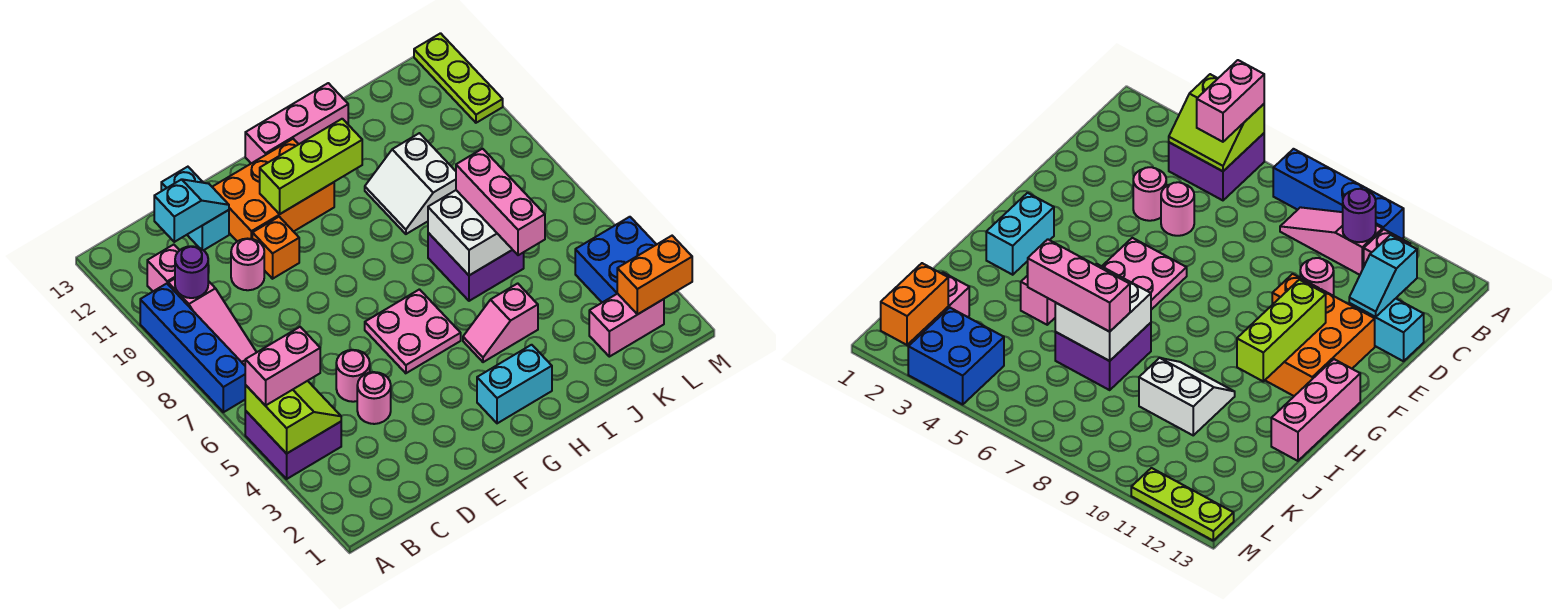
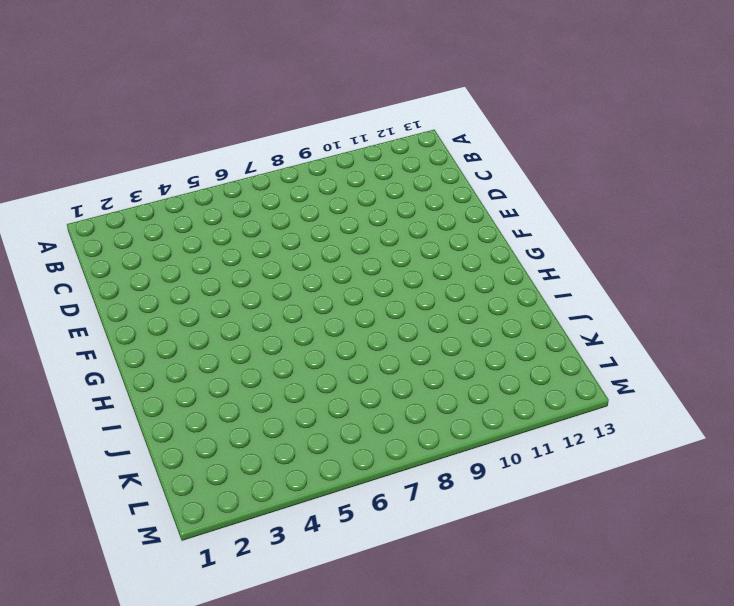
none -> purple brick A4:B5 level 1
none -> blue brick A7:A10 level 1
none -> pink slope B8:B10 level 1 top 10

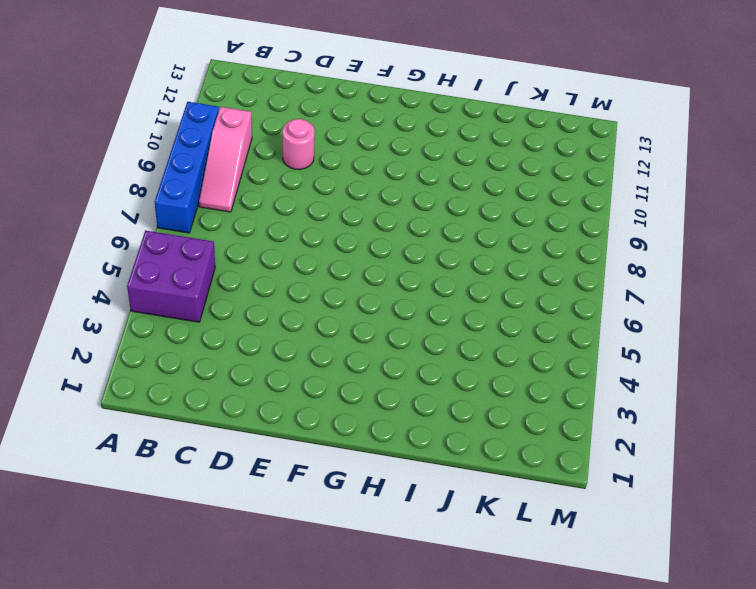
none -> pink brick B11 level 1
none -> pink round brick D4 level 1
none -> pink round brick D5 level 1

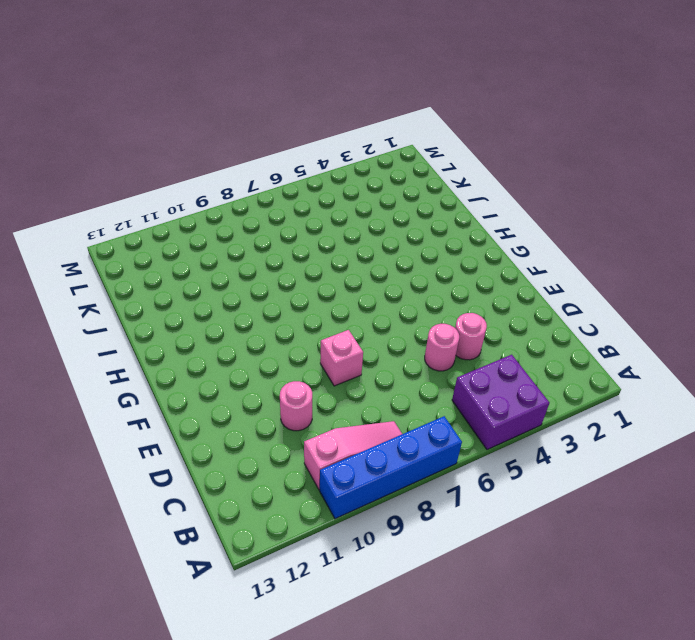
pink brick E8 level 1 -> pink brick B11 level 1
none -> cyan brick D12:D13 level 1
none -> orange brick E10 level 1
none -> orange brick E11:G12 level 1

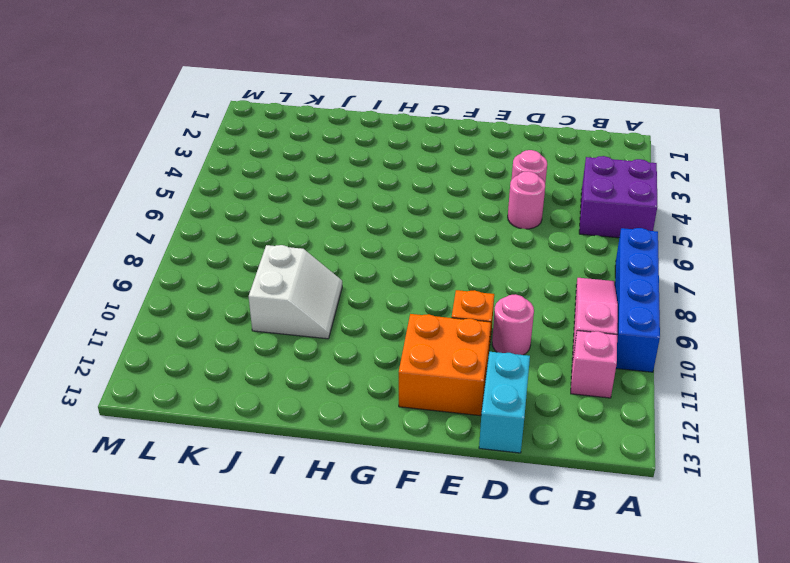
orange brick E11:F12 level 1 -> orange brick E11:G12 level 1
none -> pink plate F5:G6 level 1
none -> cyan brick G2:H2 level 1
none -> pink brick G13:I13 level 1

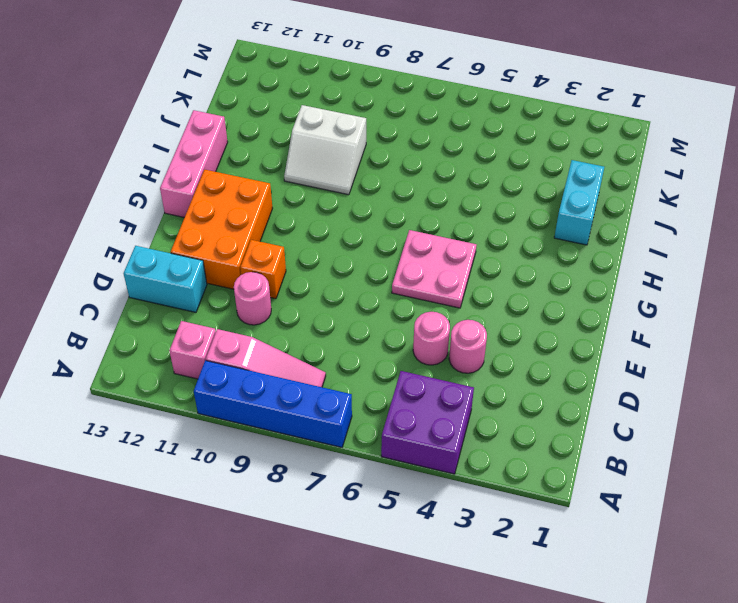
cyan brick I2:J2 level 1 -> cyan brick G2:H2 level 1
none -> pink slope H4:I4 level 1 top I
none -> purple brick I6:J7 level 1
none -> pink brick K2:L2 level 1

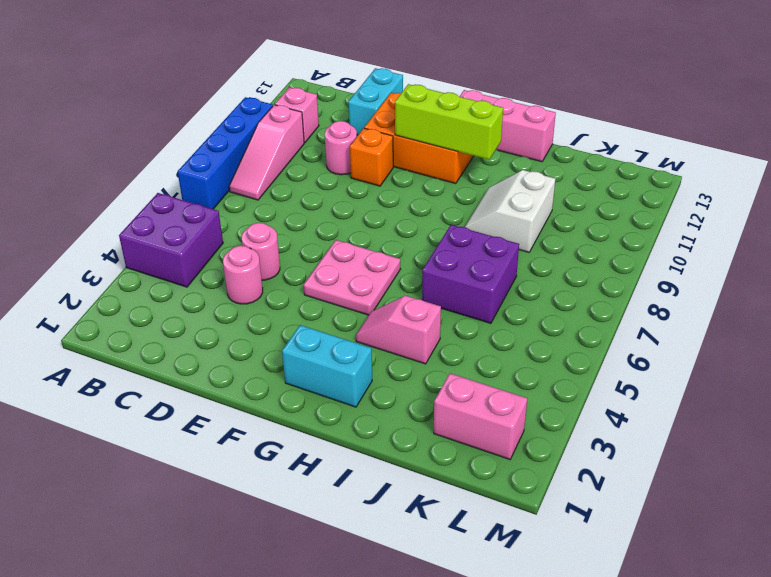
none -> blue brick L3:M4 level 1
none -> lime plate M11:M13 level 1
none -> lime slope A4:B5 level 2 top A

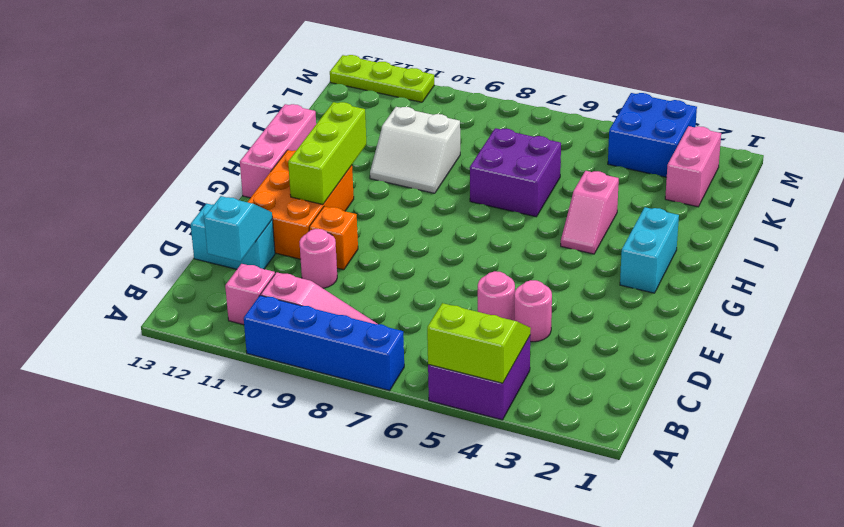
none -> pink plate F5:G6 level 1
none -> purple round brick B10 level 2
none -> white brick I6:J7 level 2

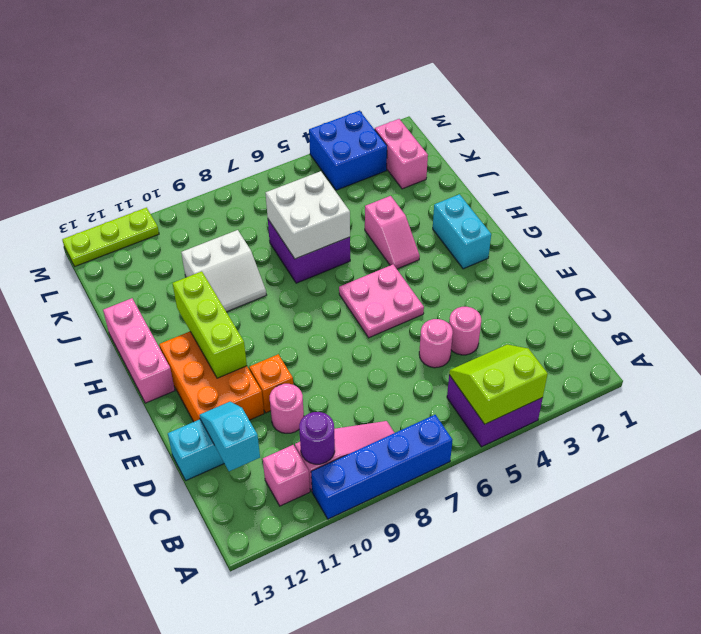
none -> orange brick L2:M2 level 2
none -> pink brick A5:B5 level 3
none -> pink brick J5:J7 level 3

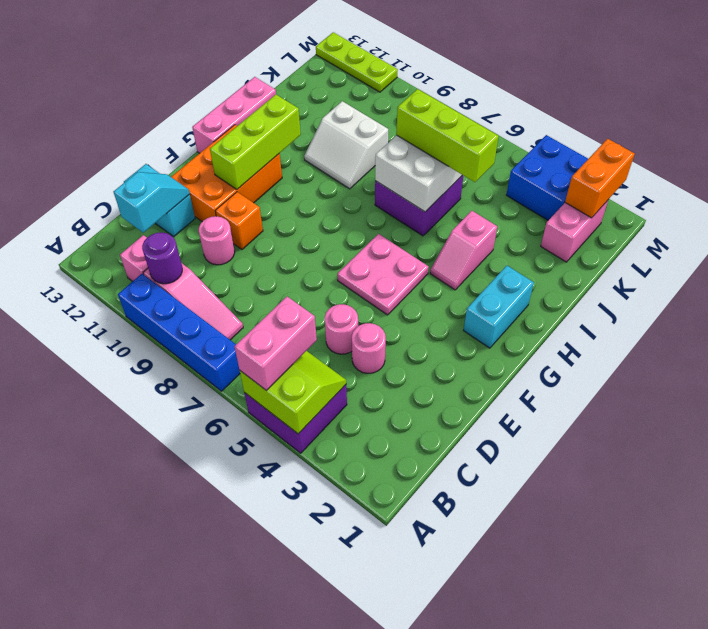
lime brick J5:J7 level 3 -> pink brick J5:J7 level 3

